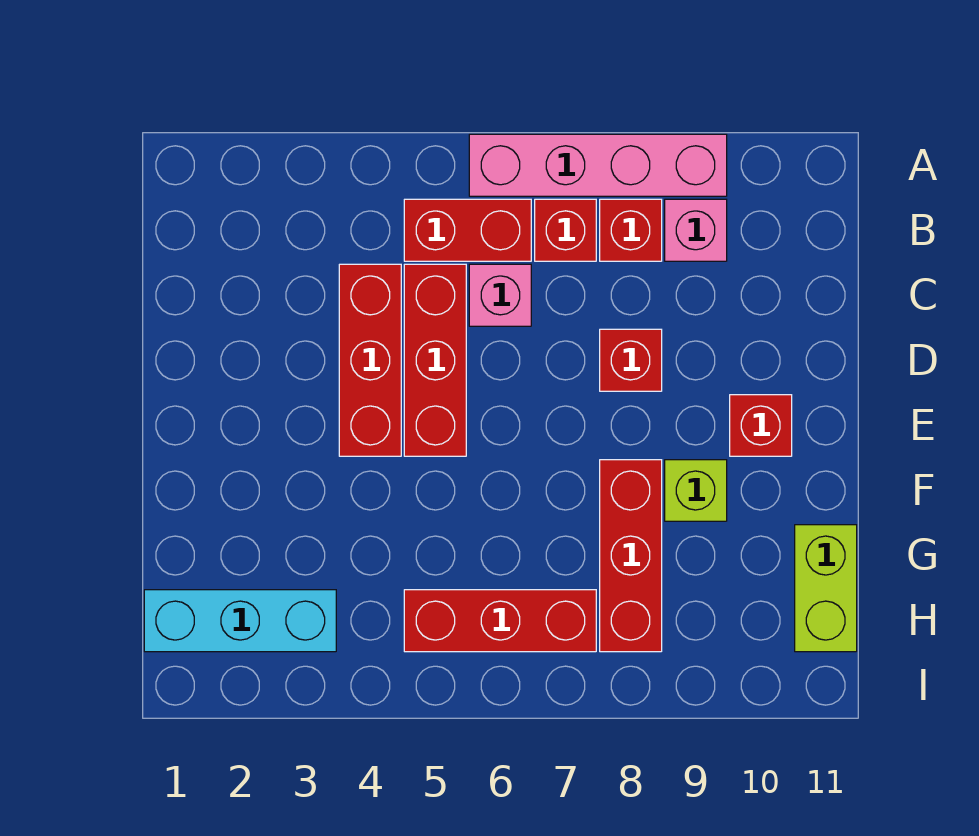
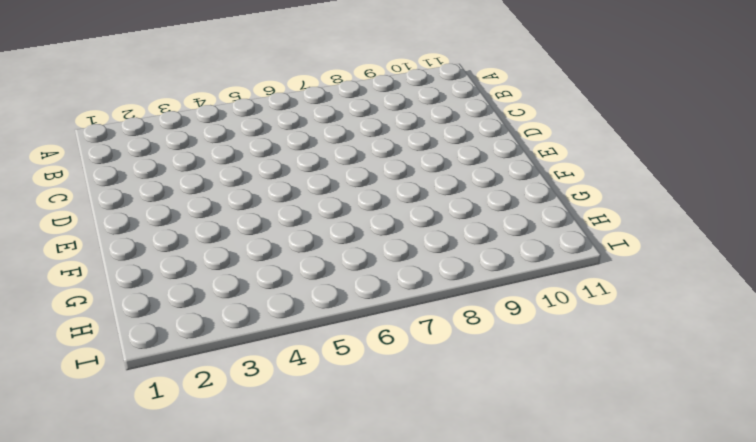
none -> pink brick A6:A9 level 1
none -> red brick B5:B6 level 1
none -> red brick B7 level 1

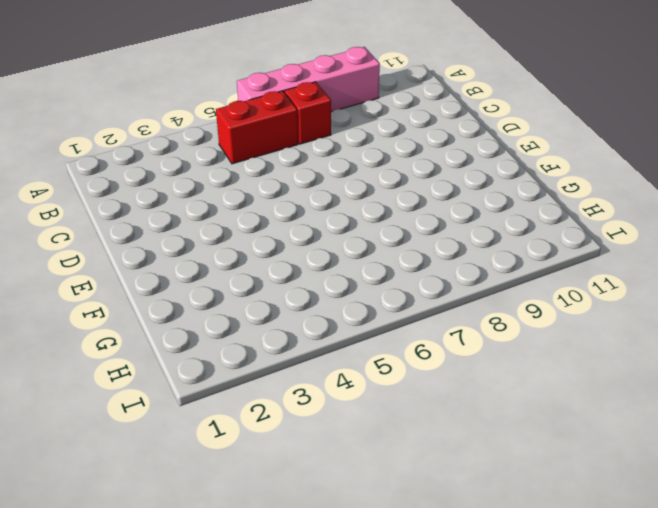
none -> red brick B8 level 1
none -> pink brick B9 level 1
none -> red brick C4:E4 level 1

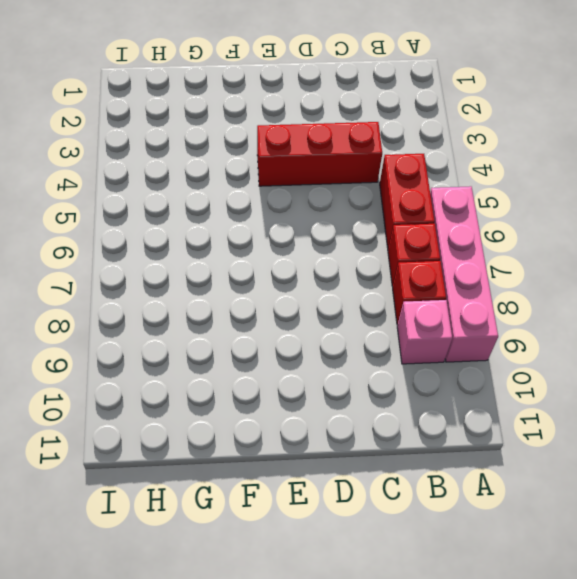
none -> red brick C5:E5 level 1
none -> pink brick C6 level 1
none -> red brick D8 level 1

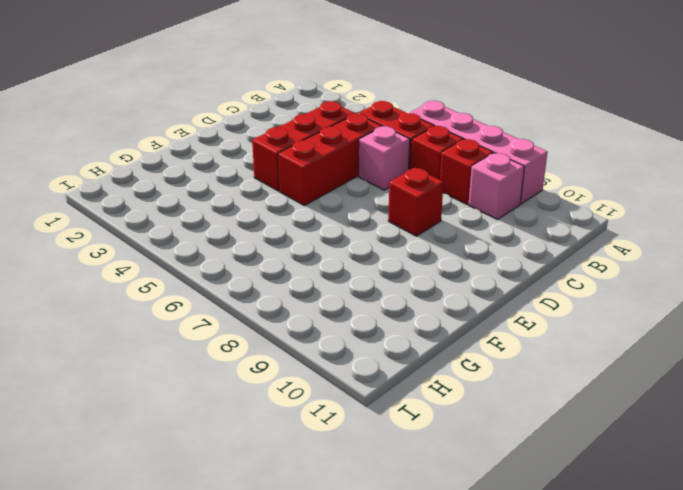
none -> red brick E10 level 1
none -> red brick F8:H8 level 1
none -> lime brick F9 level 1

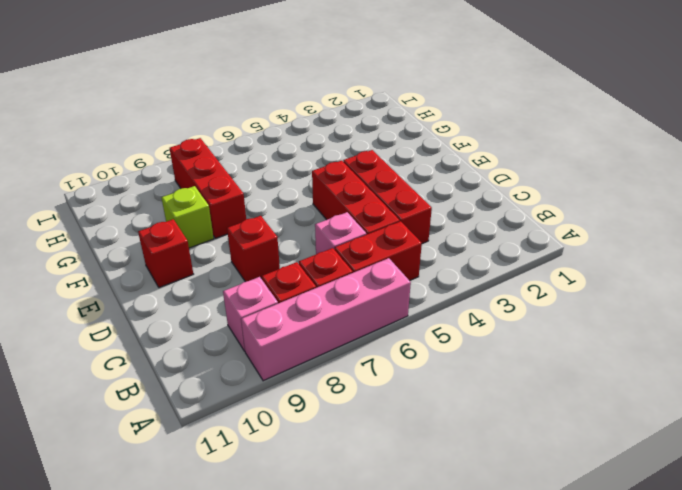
none -> lime brick G11:H11 level 1
none -> cyan brick H1:H3 level 1
none -> red brick H5:H7 level 1

